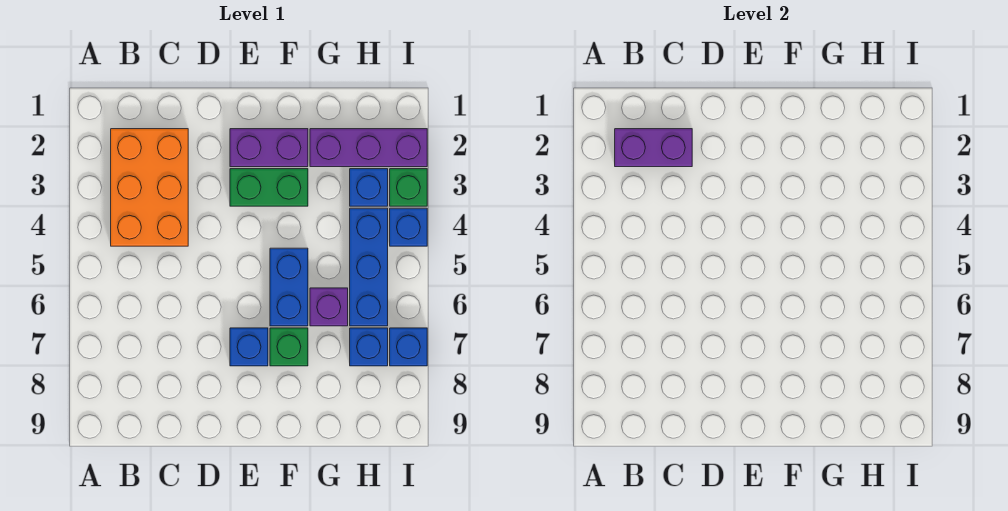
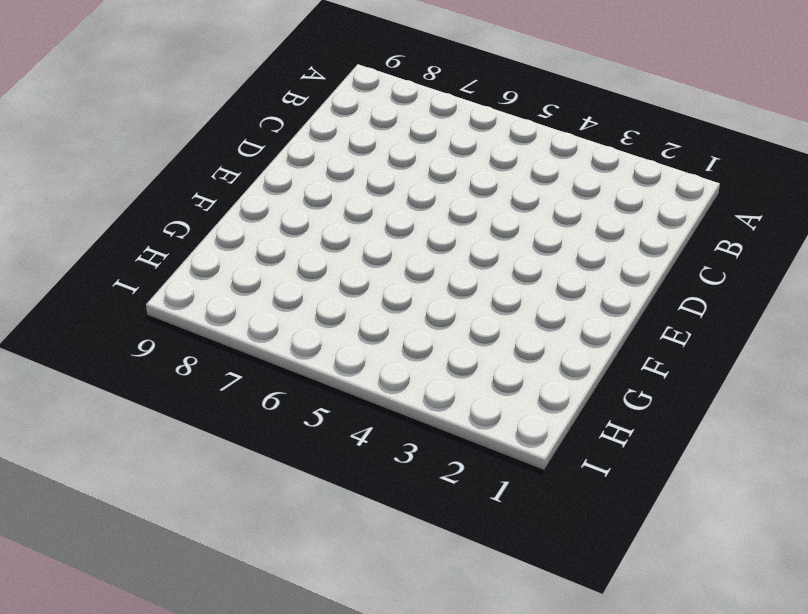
none -> orange brick B2:C4 level 1
none -> purple brick E2:F2 level 1
none -> green brick E3:F3 level 1

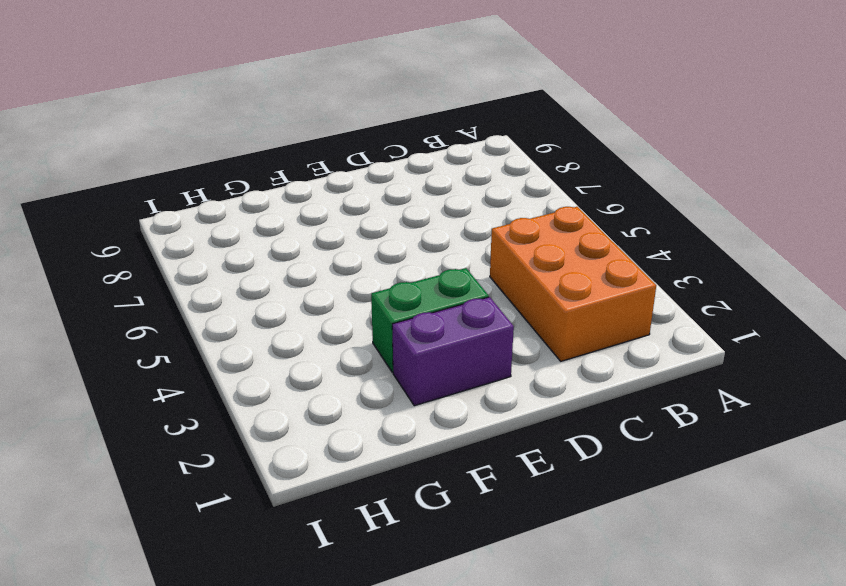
none -> blue brick E7 level 1
none -> blue brick F5:F6 level 1
none -> green brick F7 level 1

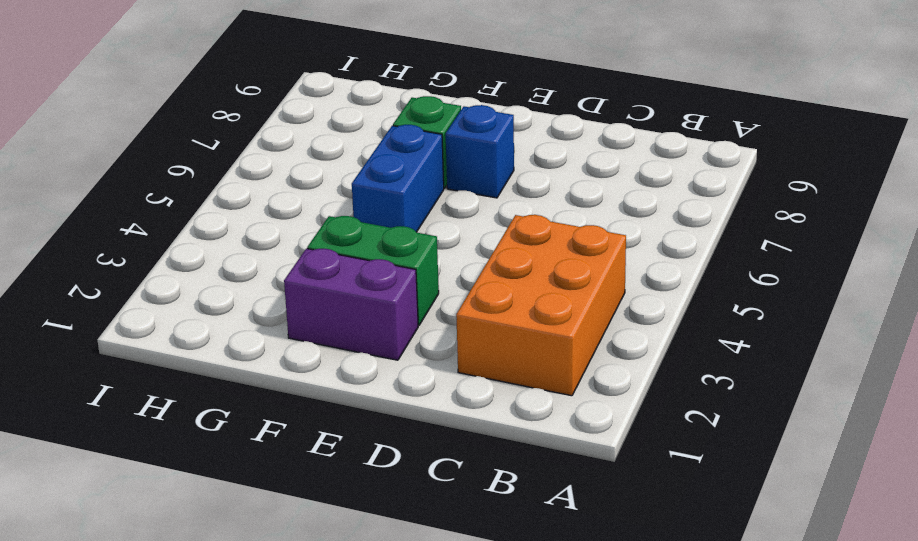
none -> purple brick G2:I2 level 1
none -> purple brick G6 level 1
none -> blue brick H3 level 1

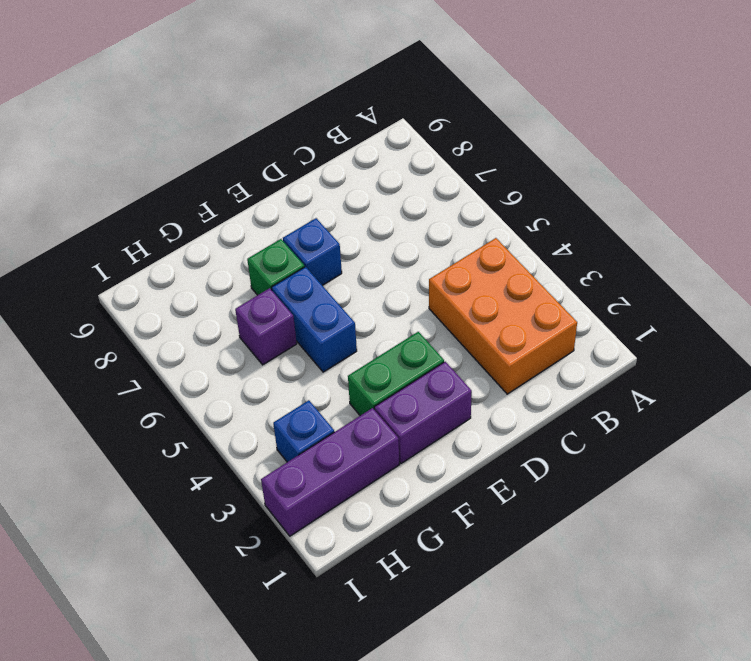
none -> blue brick H4:H6 level 1
none -> blue brick H7 level 1
none -> green brick I3 level 1

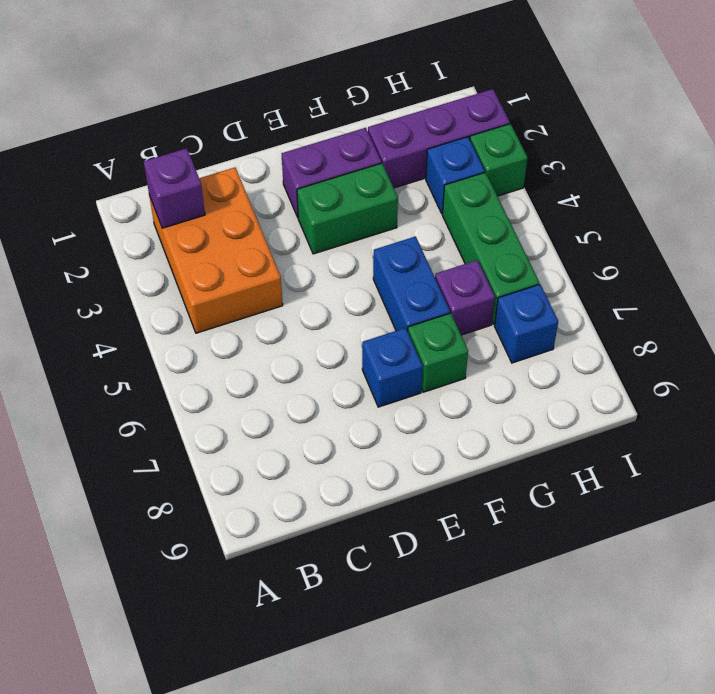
purple brick B2 level 2 -> purple brick B2:C2 level 2
green brick H4:H6 level 1 -> blue brick H4:H6 level 1
none -> blue brick I4 level 1
none -> blue brick I7 level 1

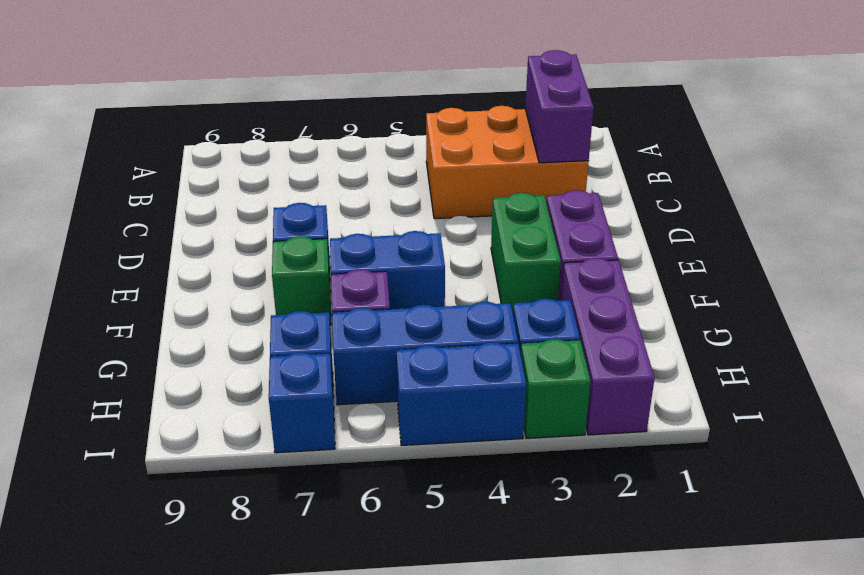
blue brick I4:I5 level 1 -> blue brick I4 level 1

